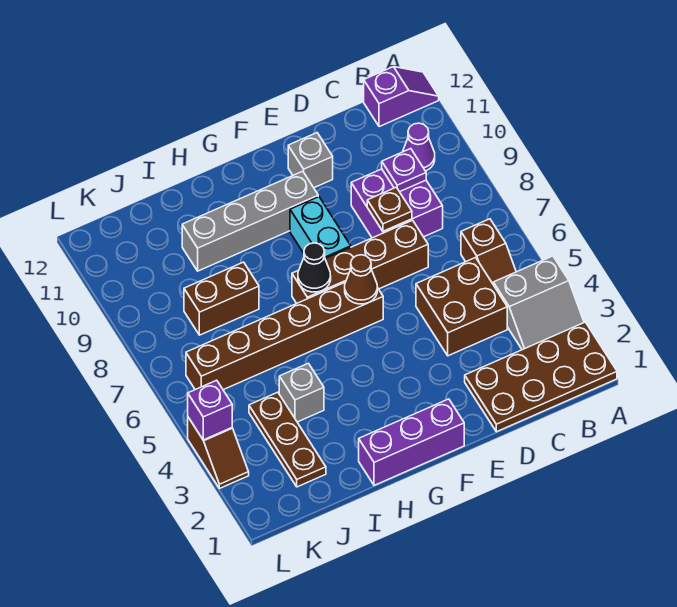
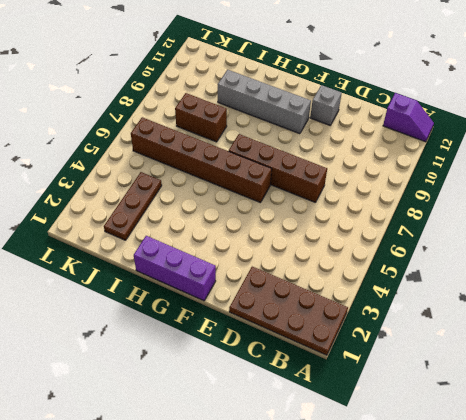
none -> grey slope A3:B4 level 1 top 4
none -> brown slope B5:B6 level 1 top 6
none -> purple cone B10 level 1

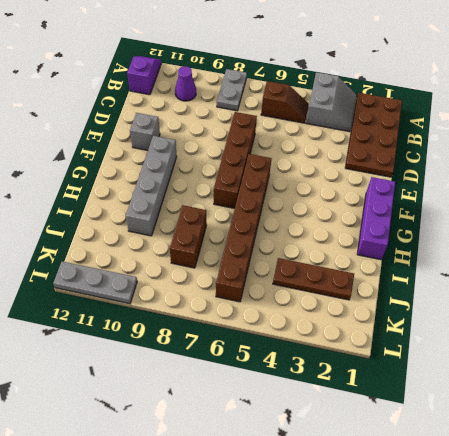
grey plate A8:B8 level 1 -> none
grey plate L10:L12 level 1 -> none
none -> brown brick C4:D5 level 1
none -> purple brick C8:D9 level 1
none -> cyan brick F8:F9 level 1

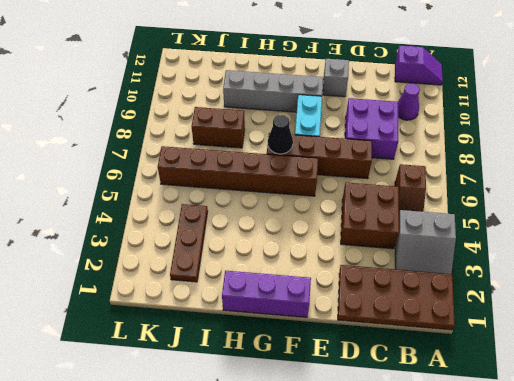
none -> grey brick I4 level 1
none -> brown slope L3:L4 level 1 top 4
none -> purple plate C9 level 2

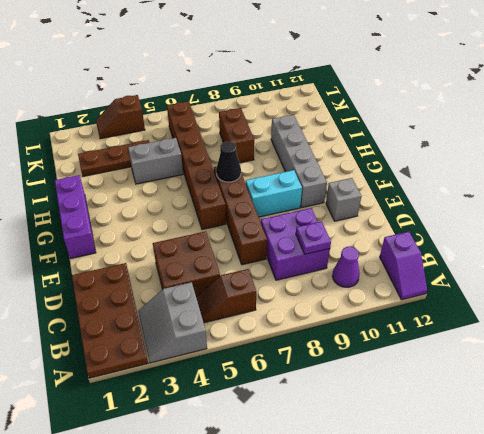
grey brick I4:I5 level 1 -> grey brick I4 level 1
none -> brown plate D8 level 2
none -> brown cone F6 level 2
none -> purple brick L4 level 2

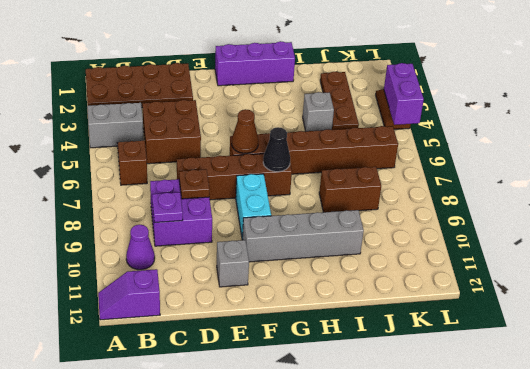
purple brick L4:L5 level 2 -> purple brick L4 level 2

